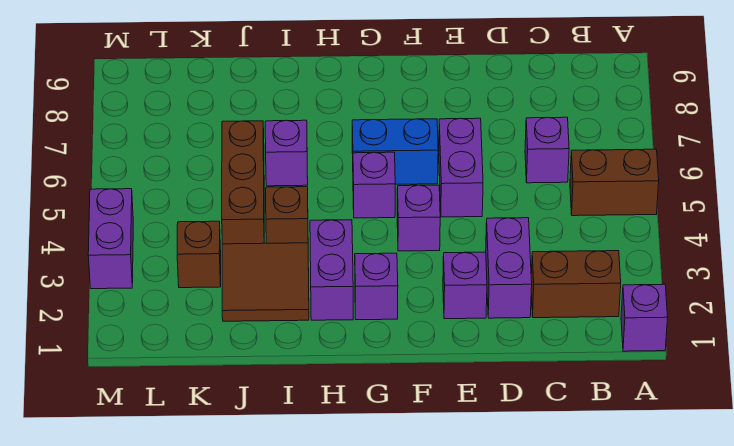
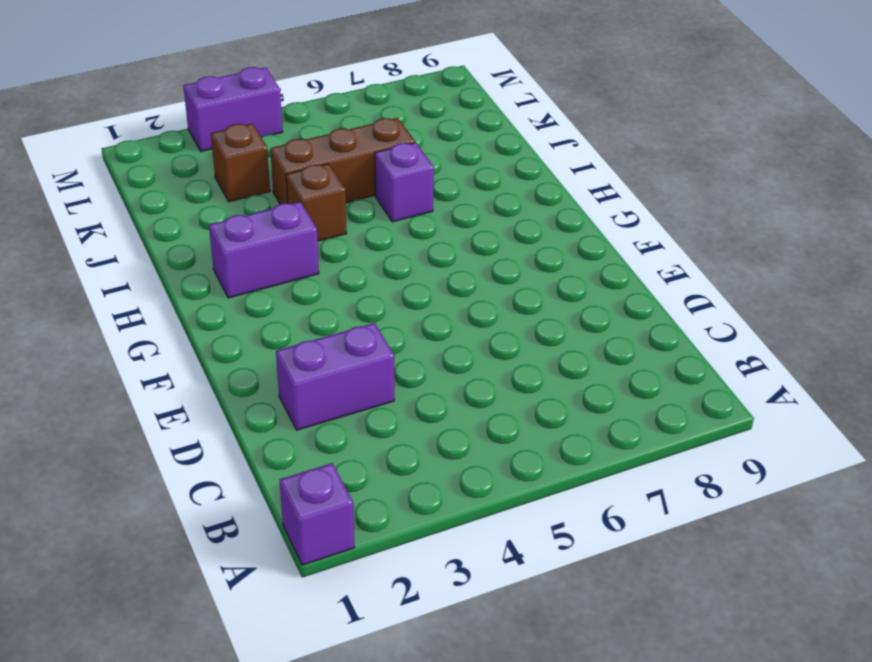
none -> brown brick A5:B5 level 1
none -> brown brick B2:C2 level 1
none -> purple brick C6 level 1

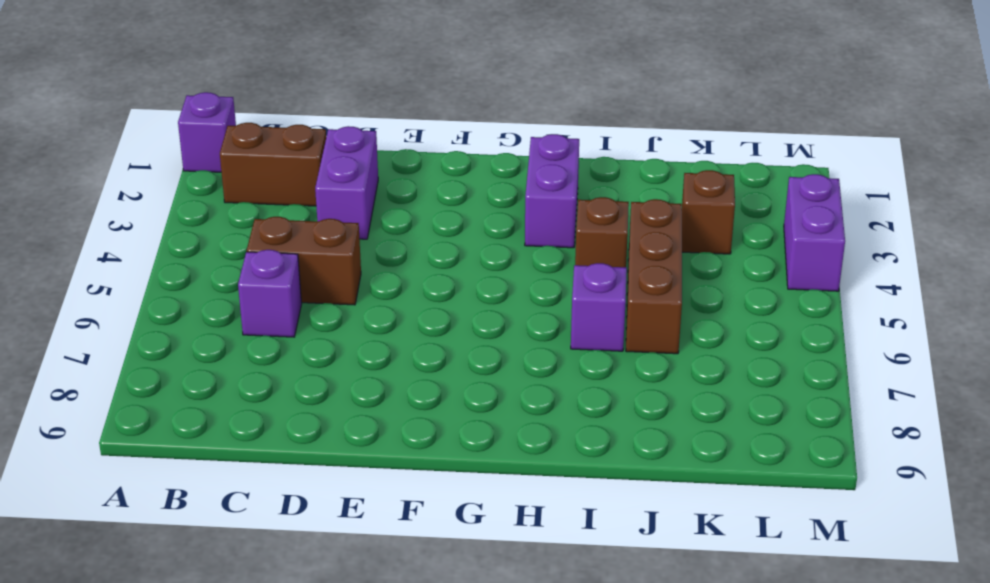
brown brick C5:D5 level 1 -> brown brick A5:B5 level 1
none -> purple brick E2 level 1
none -> purple brick E5:E6 level 1
none -> purple brick F4 level 1

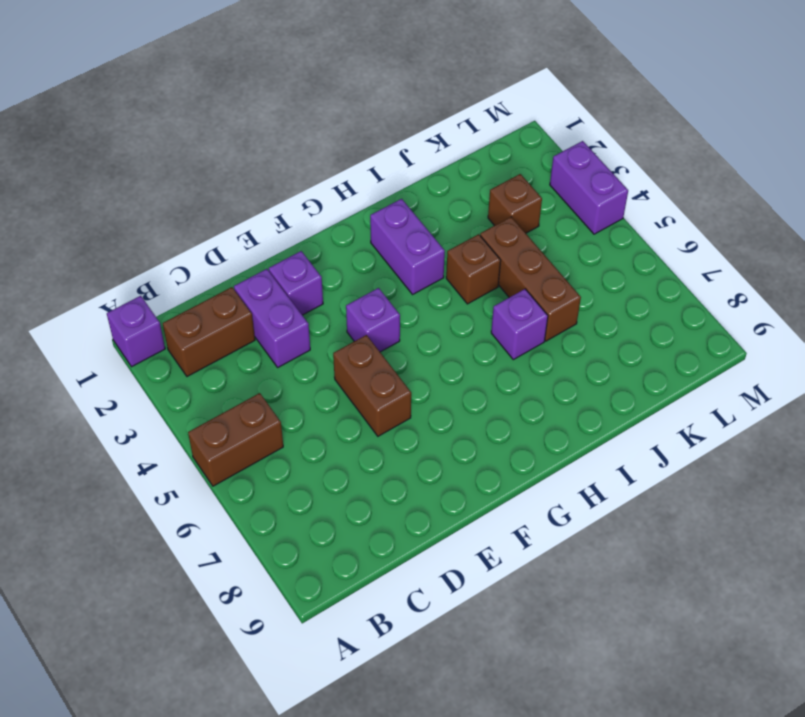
brown brick E5:E6 level 1 -> purple brick E5:E6 level 1
none -> purple brick C6 level 1
none -> blue brick F6:G6 level 1
none -> purple brick G2 level 1

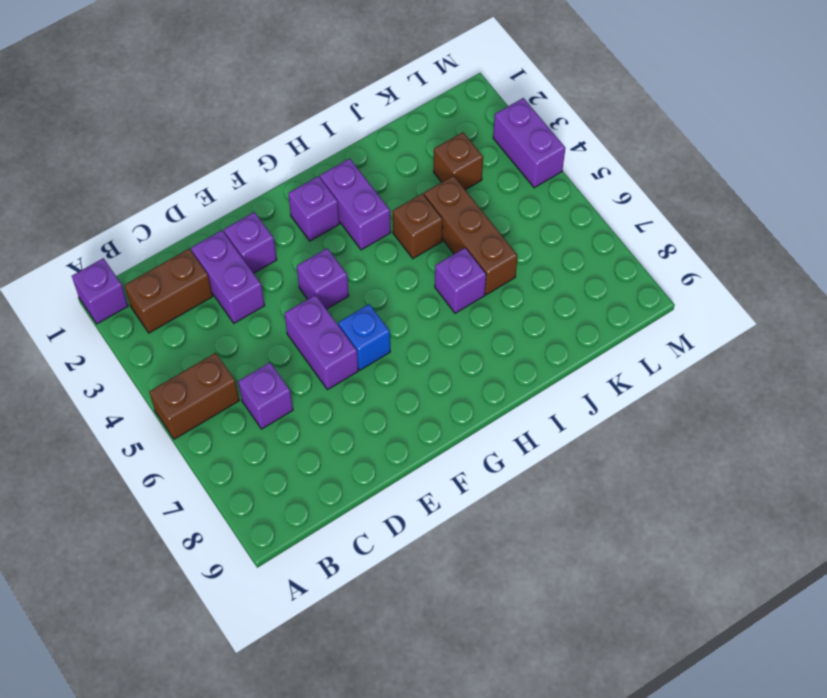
blue brick F6 level 1 -> blue brick F6:G6 level 1
none -> purple brick G5 level 1
none -> brown tile I2:J3 level 1

